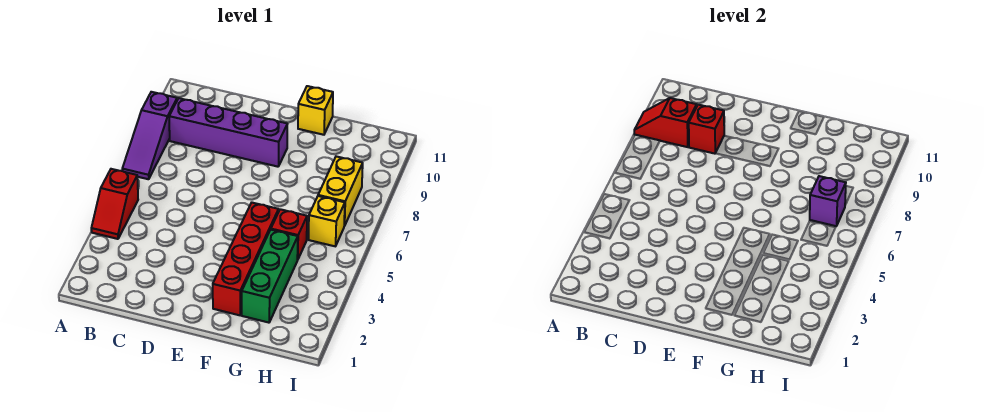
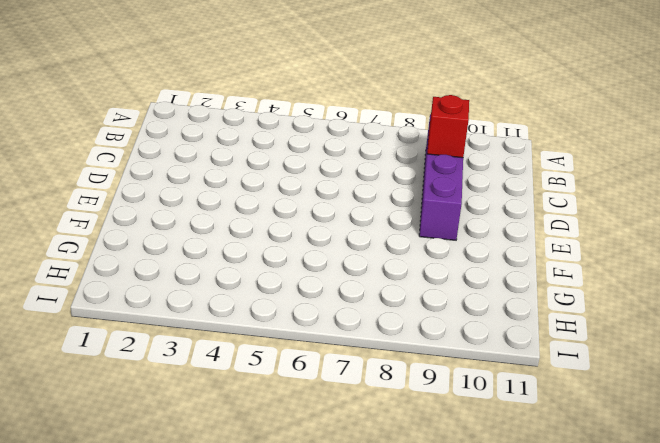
none -> red slope A4:A5 level 1 top 5
none -> purple slope A7:A9 level 1 top 9
none -> red brick F2:F5 level 1

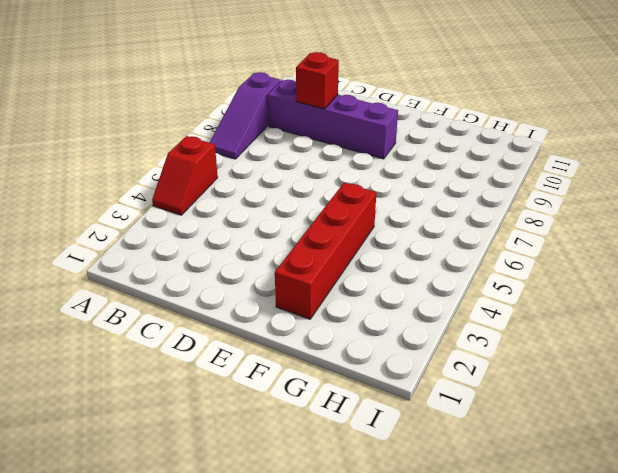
none -> yellow brick F11 level 1
none -> green brick G2:G4 level 1
none -> red brick G5 level 1

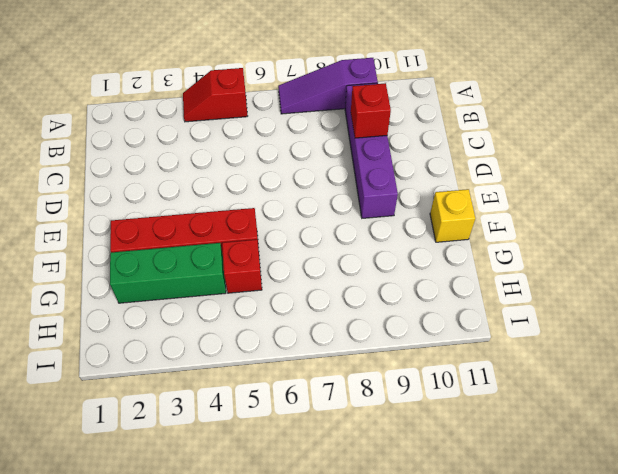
none -> yellow brick H6 level 1
none -> yellow brick H7:H8 level 1
none -> red slope A9:B9 level 2 top B

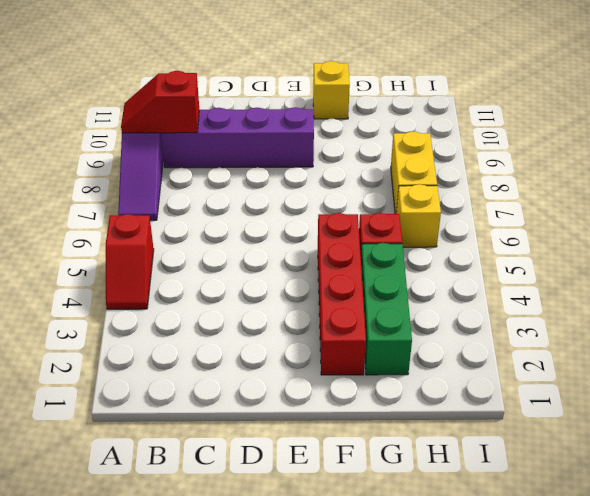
none -> red brick C9 level 2
none -> purple brick H7 level 2

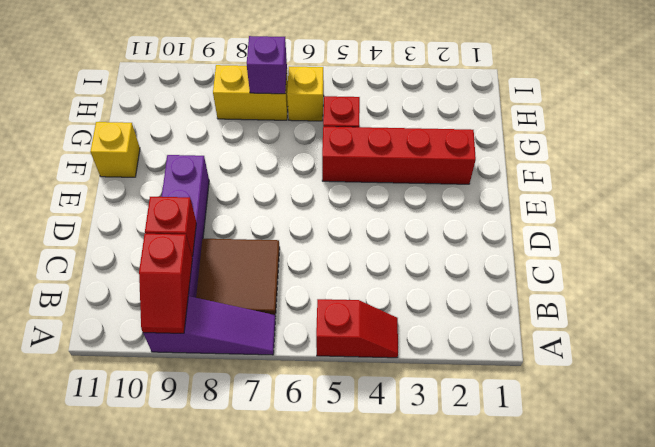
brown tile B7:C8 level 1 -> none
none -> green brick G2:G4 level 1

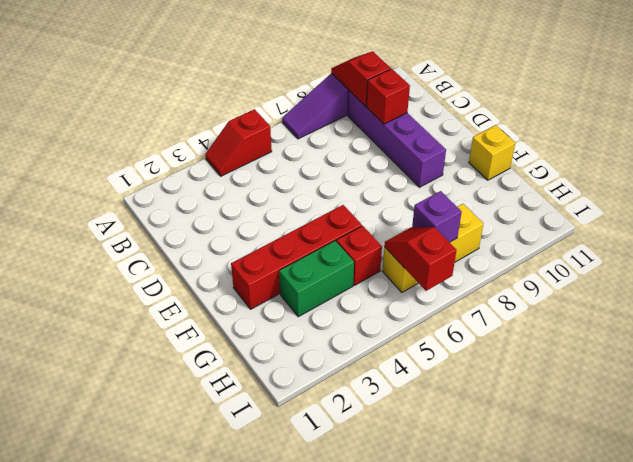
green brick G3:G4 level 1 -> green brick G2:G4 level 1
red slope H6:I6 level 2 top I -> none

